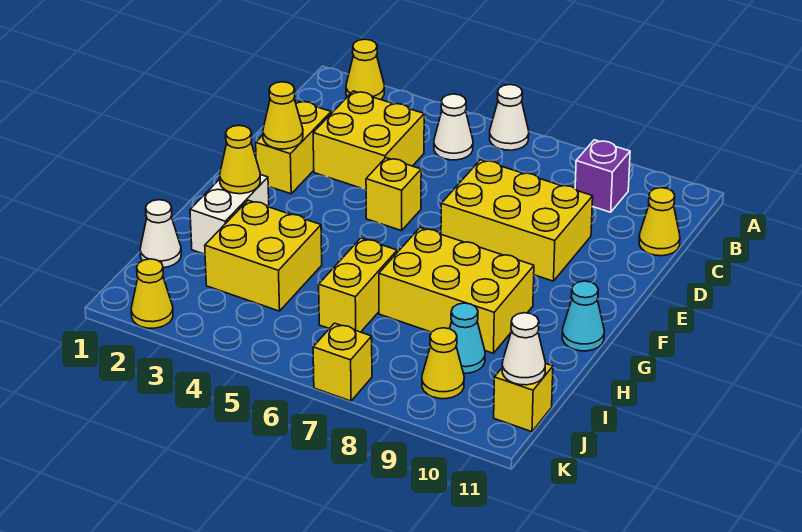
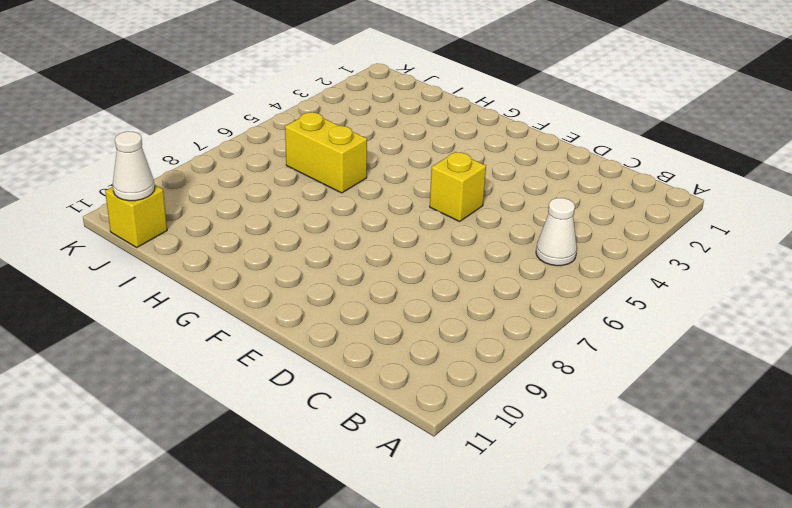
none -> yellow cone A2 level 1
none -> white cone A6 level 1
none -> purple brick B9 level 1

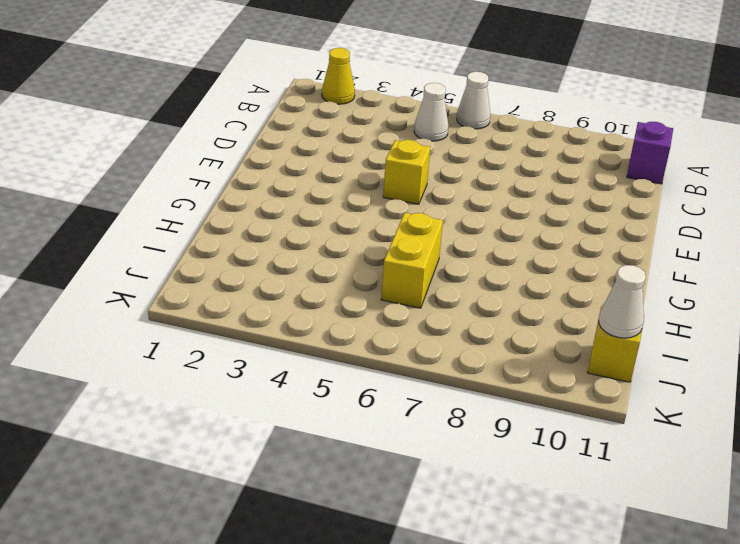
purple brick B11 level 1 -> purple brick B9 level 1
none -> yellow brick C3:D4 level 1
none -> yellow cone C11 level 1
none -> yellow brick D2:E2 level 1

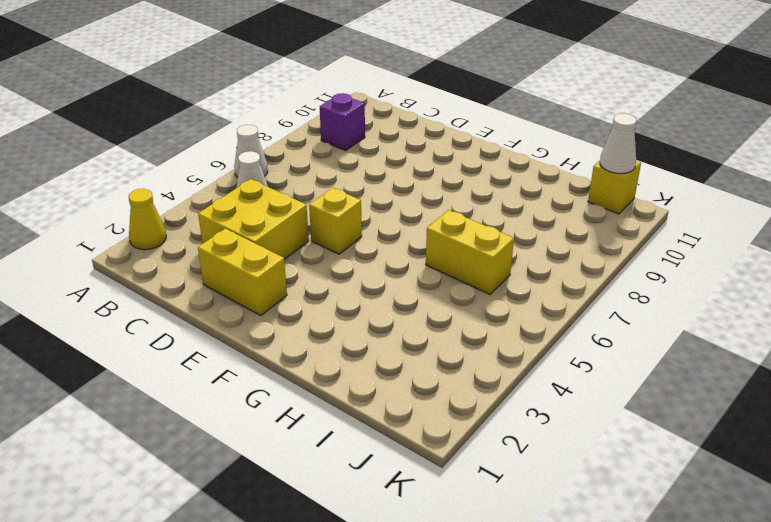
none -> yellow cone C11 level 1
none -> yellow brick D7:E9 level 1
none -> white brick G2:H2 level 1

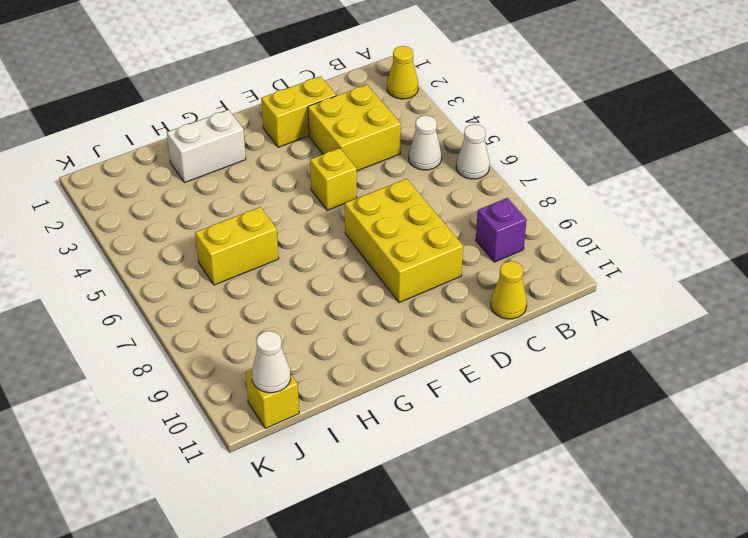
none -> yellow brick G7:H9 level 1
none -> cyan cone G11 level 1
none -> yellow brick H3:I4 level 1

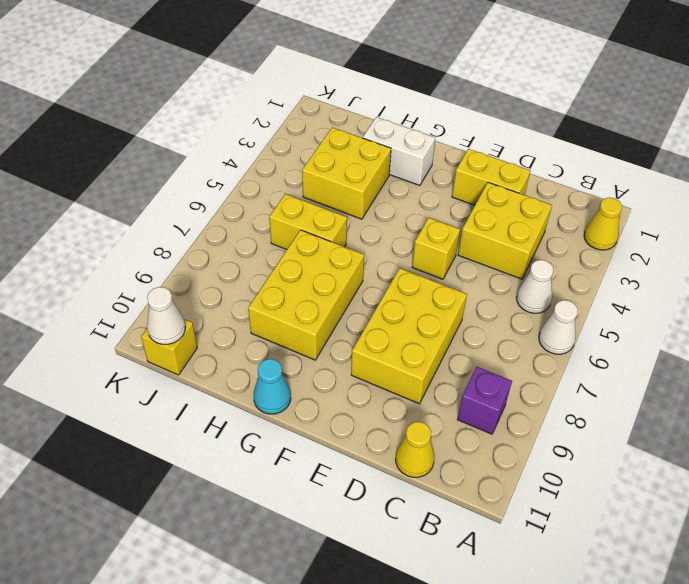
none -> white cone I1 level 1
none -> cyan cone I9 level 1
none -> yellow cone J9 level 1

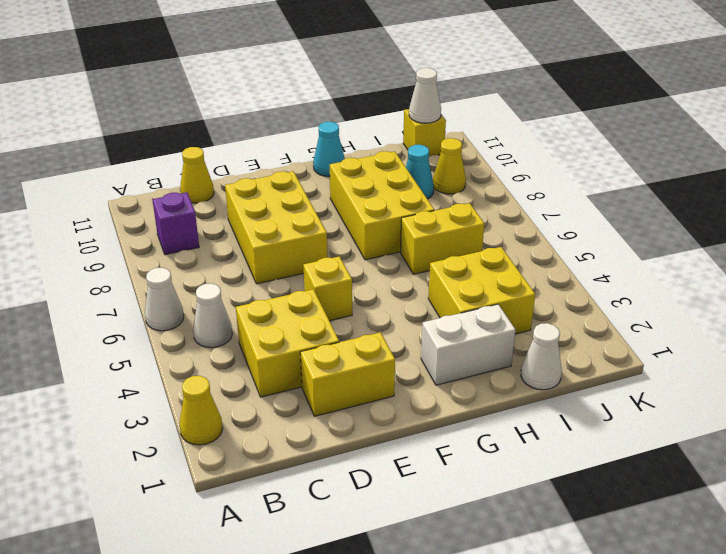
none -> yellow cone K2 level 1
none -> yellow brick K7 level 1
none -> yellow cone E2 level 2

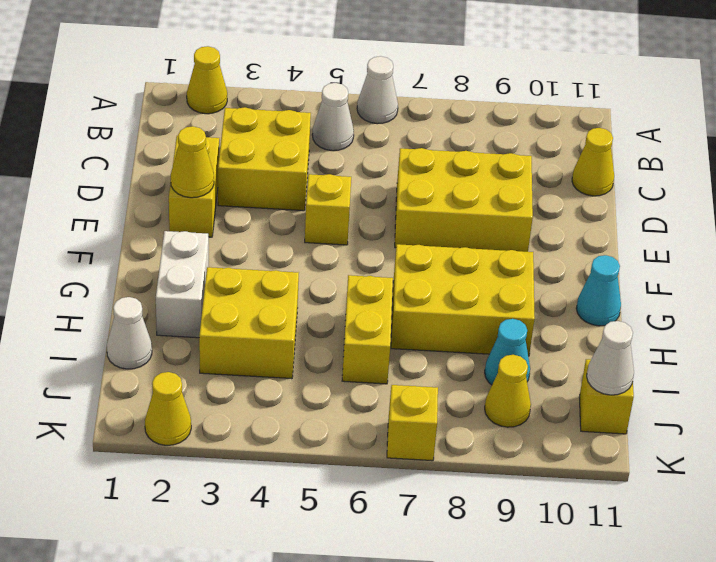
none -> purple brick B9 level 1
none -> yellow cone G2 level 2

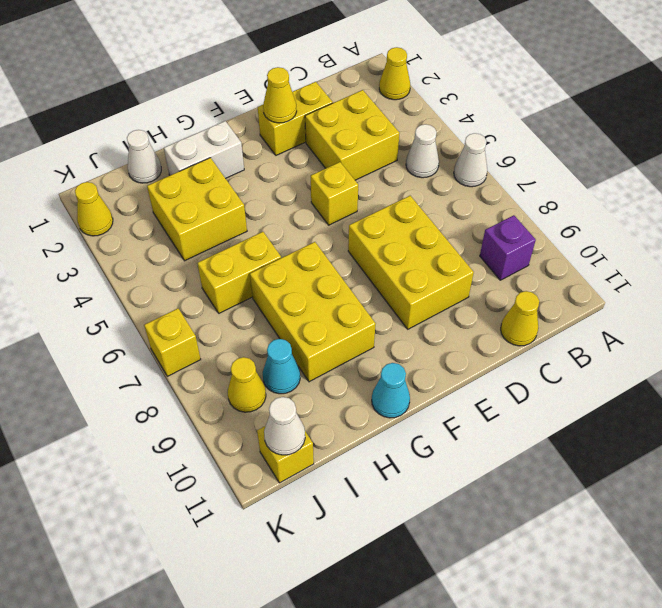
none -> yellow cone G2 level 2

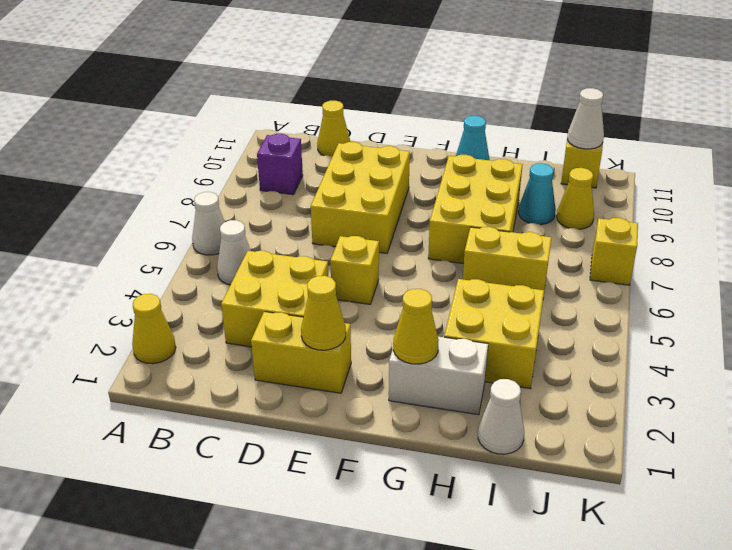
none -> yellow cone K2 level 1

